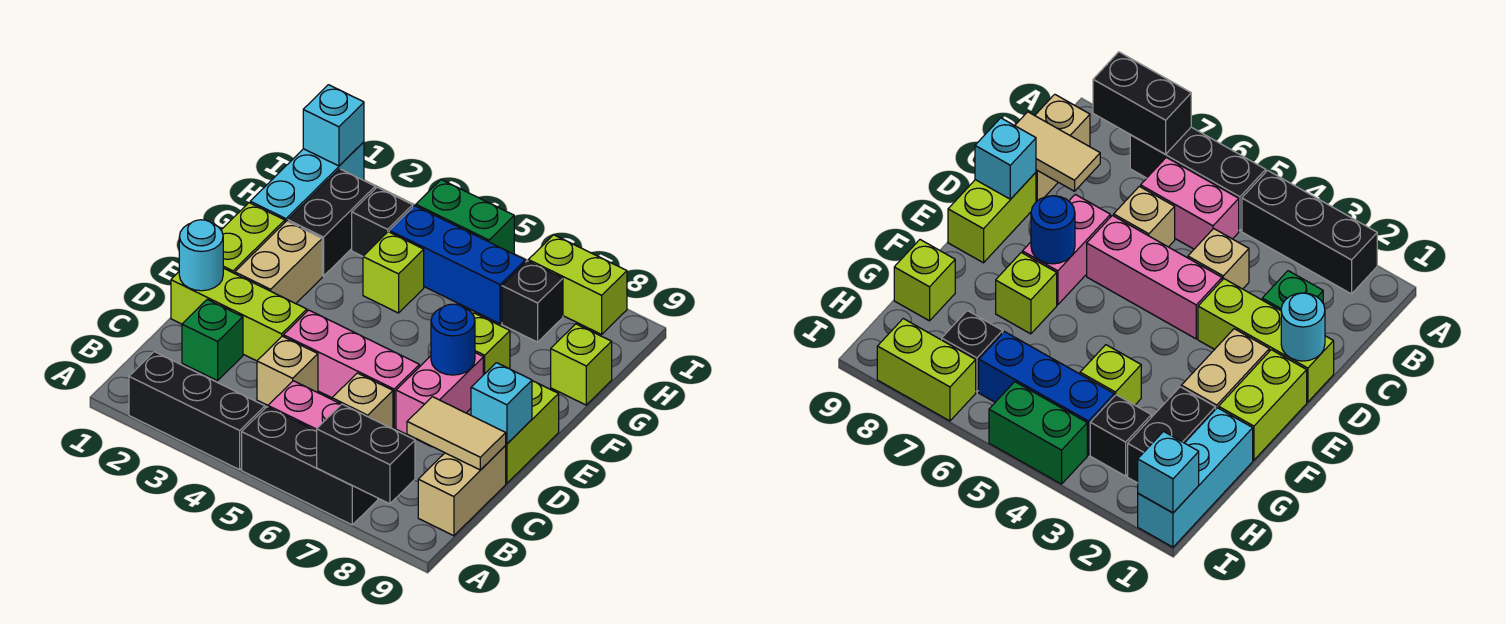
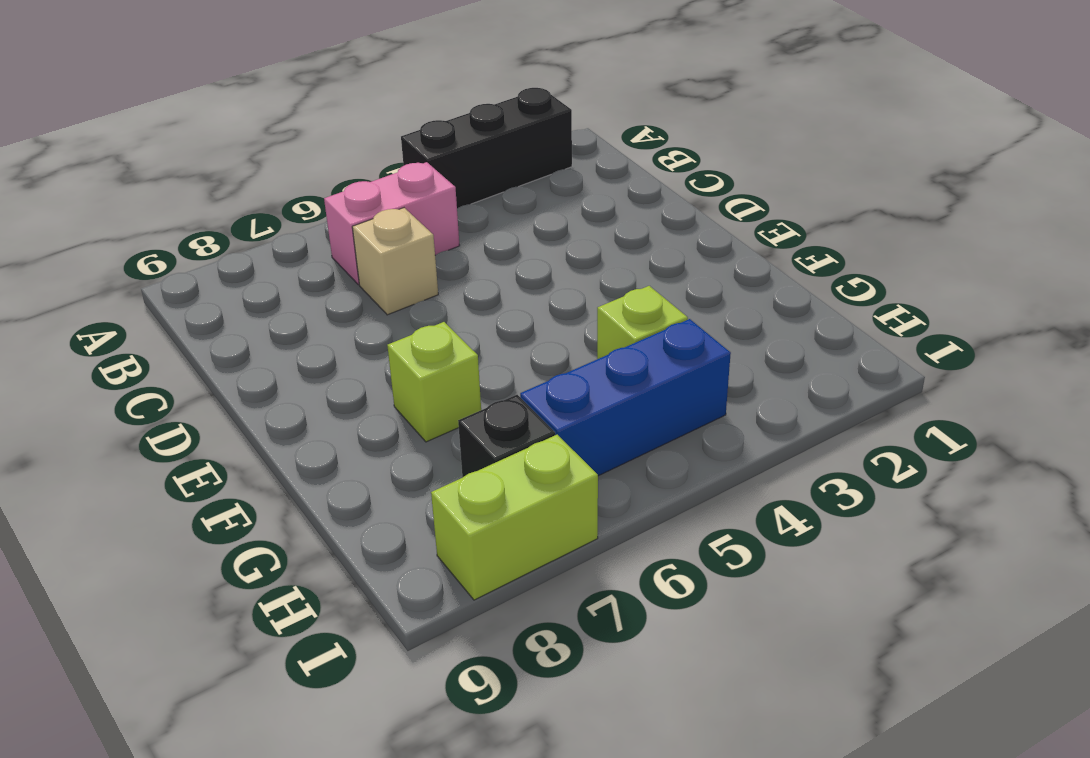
none -> black brick A5:A7 level 1
none -> tan brick B9:C9 level 1
none -> green brick C2 level 1

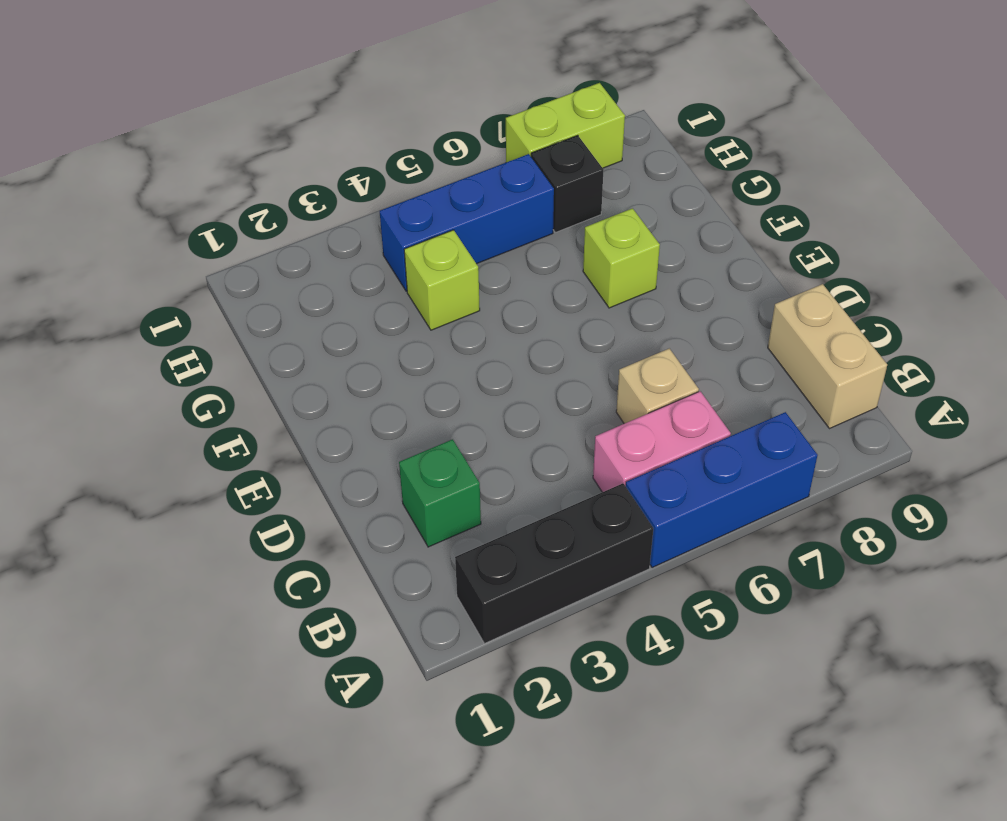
blue brick A5:A7 level 1 -> black brick A5:A7 level 1
none -> tan brick C4 level 1
none -> lime brick D1:D3 level 1
none -> pink brick D4:D6 level 1

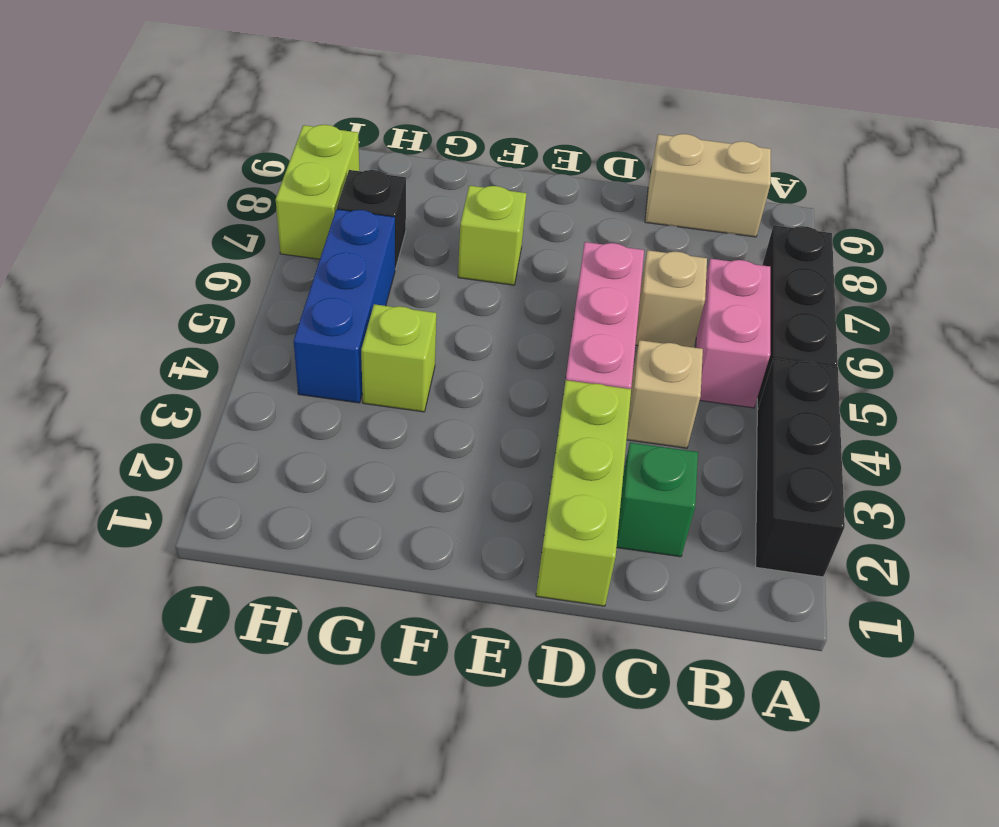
none -> pink brick D7:E7 level 1
none -> lime brick D9:E9 level 1
none -> lime brick E1:F1 level 1

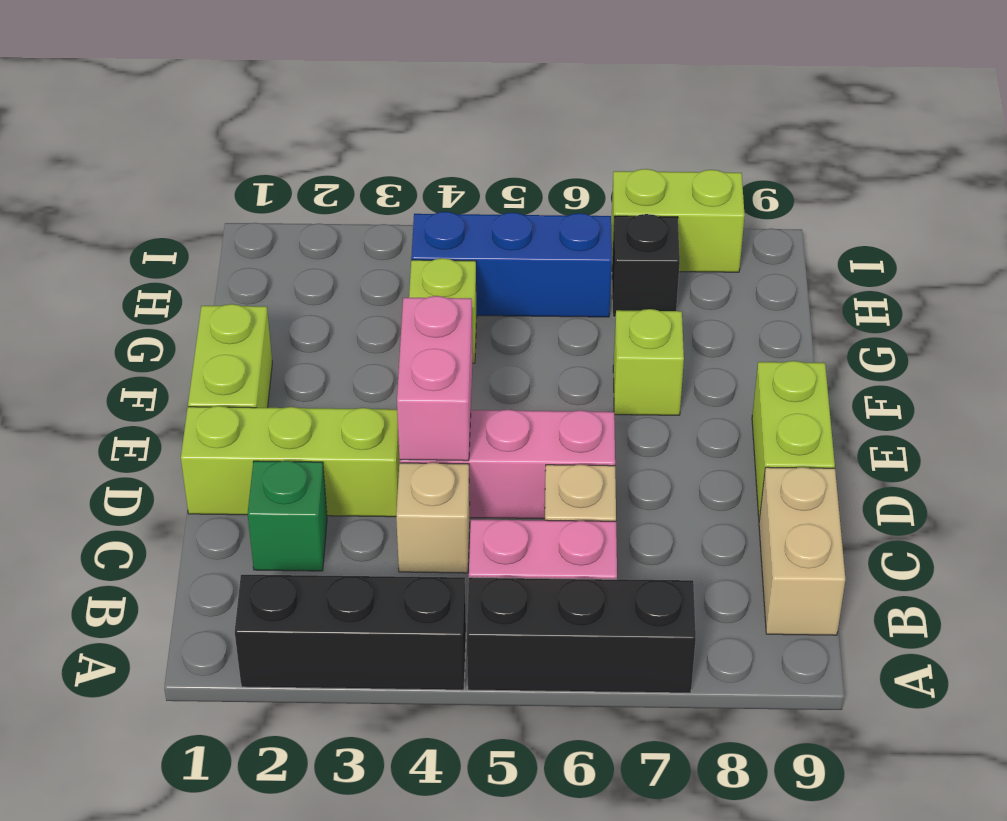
pink brick D4:E4 level 2 -> pink brick D7:E7 level 1
none -> tan brick E2:F2 level 1
none -> cyan brick G1:I1 level 1
none -> black brick G2:H2 level 1

